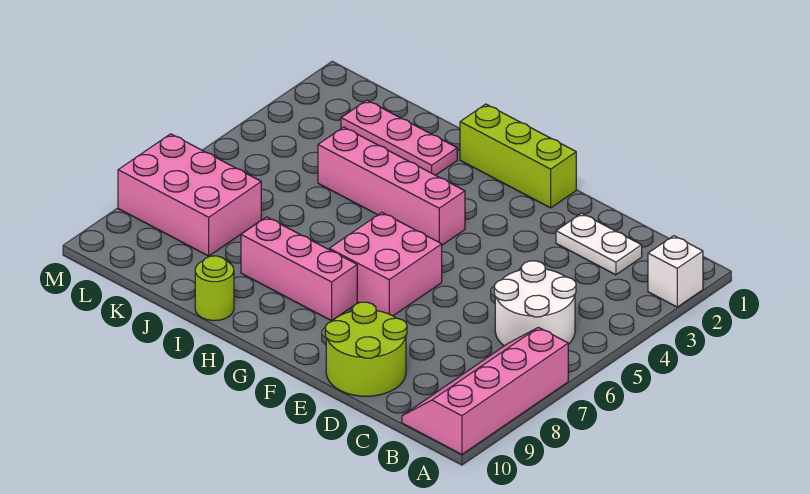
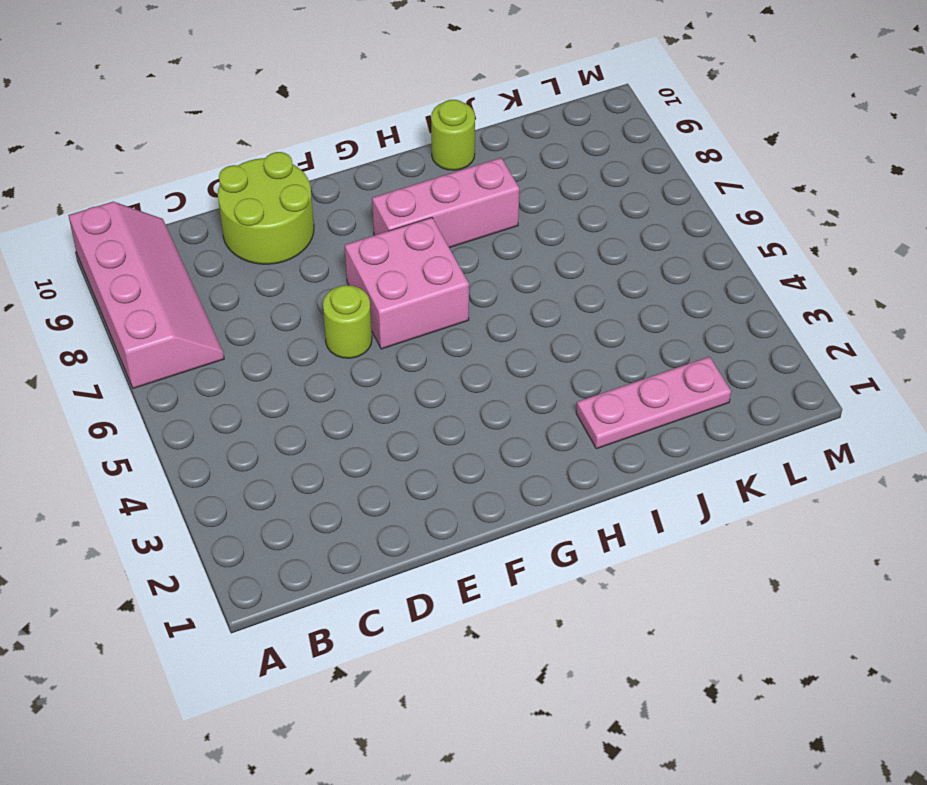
lime round brick E6 level 1 -> none
none -> white brick A2 level 1
none -> white round brick B5:C6 level 1
none -> white plate C2:D2 level 1

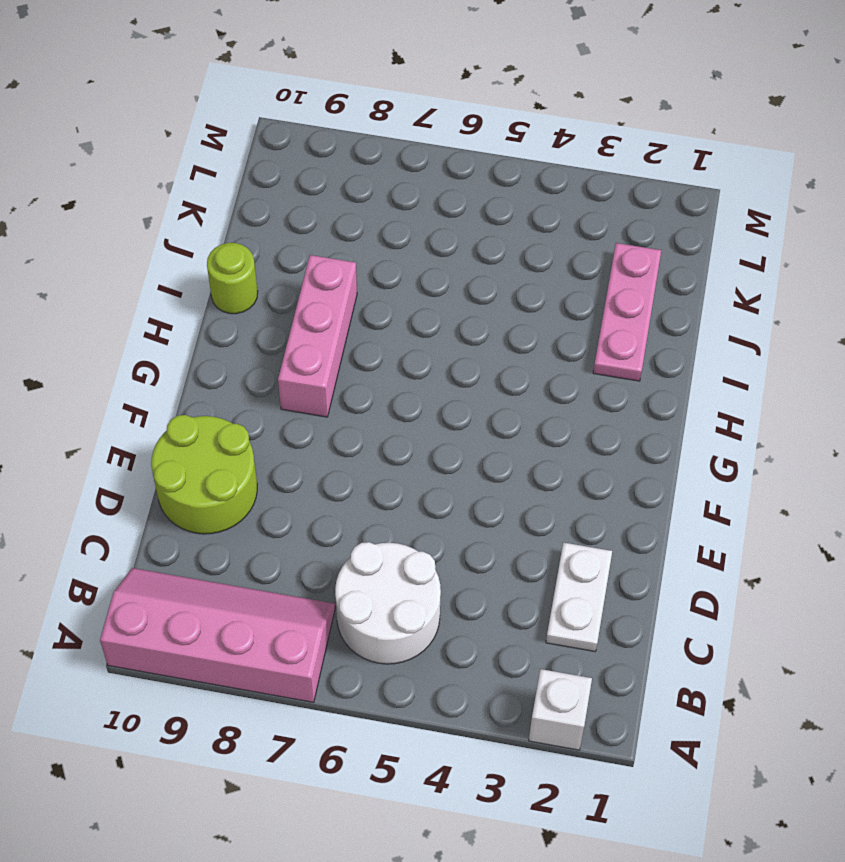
none -> lime brick F1:H1 level 1
none -> pink brick F6:G7 level 1
none -> pink brick G4:J4 level 1

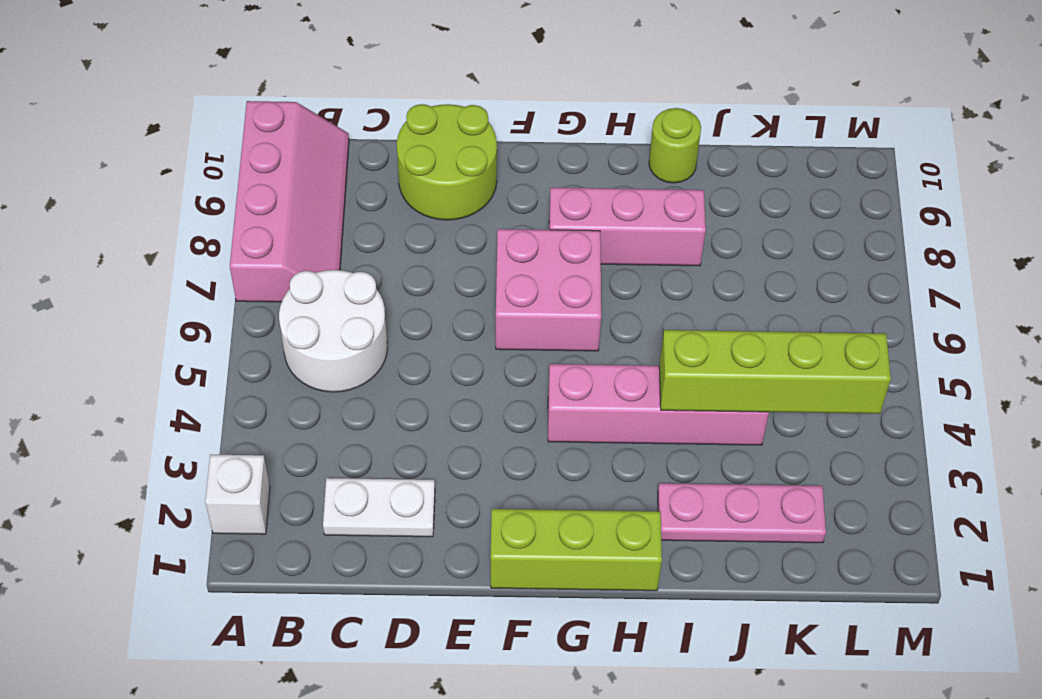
lime brick I4:L4 level 2 -> none
none -> pink brick K7:M8 level 1

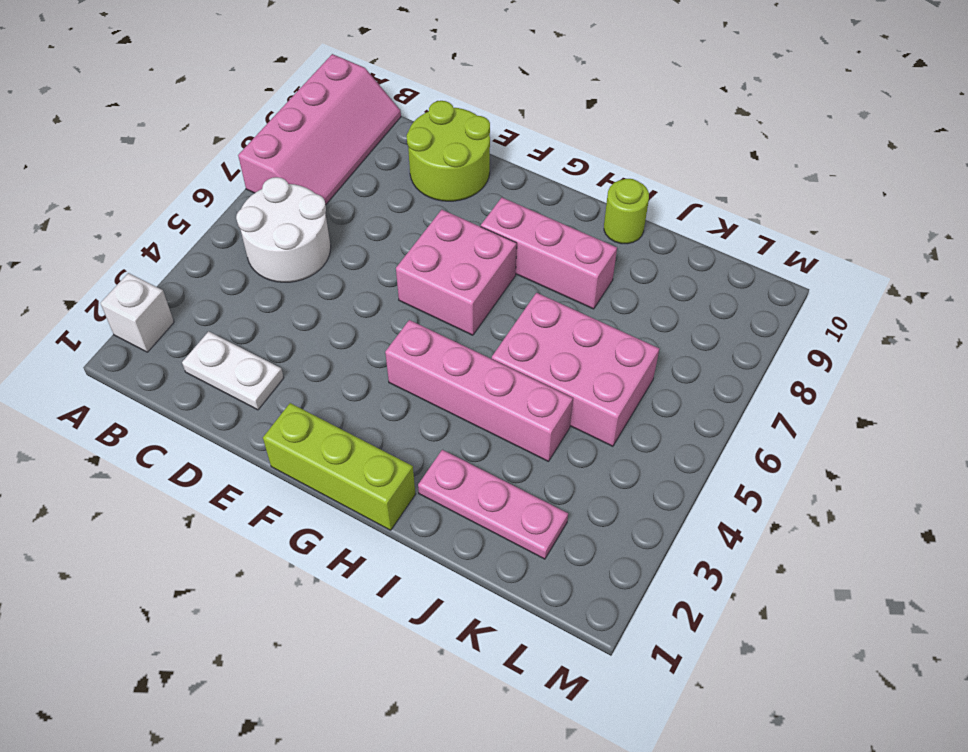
pink brick I5:K6 level 1 -> pink brick K7:M8 level 1

